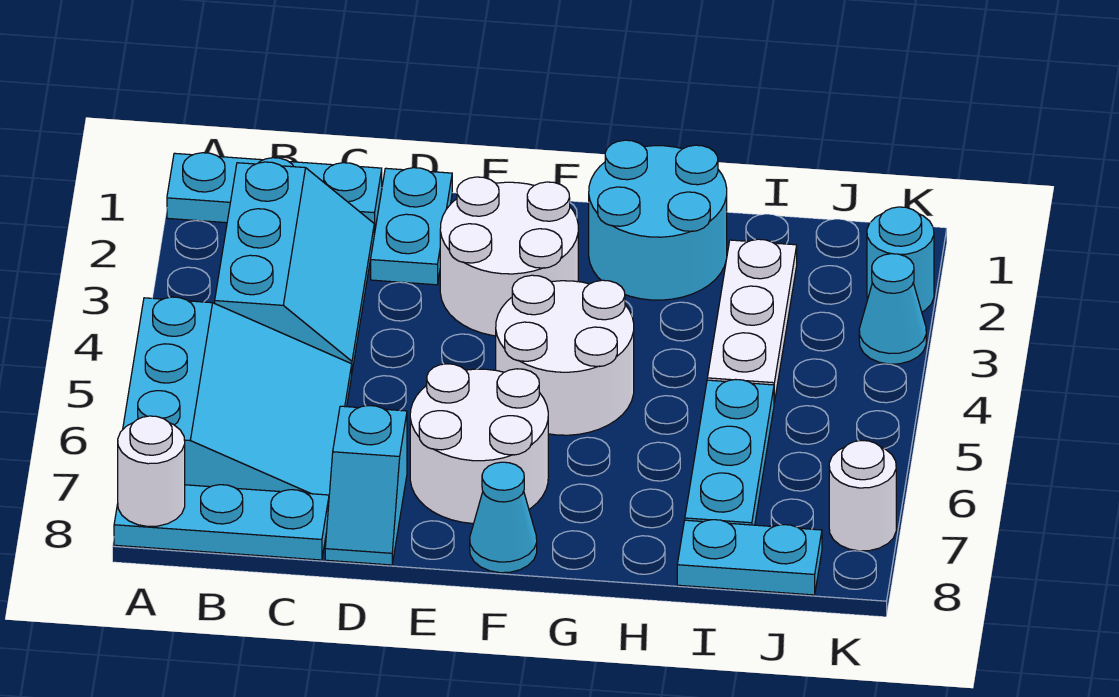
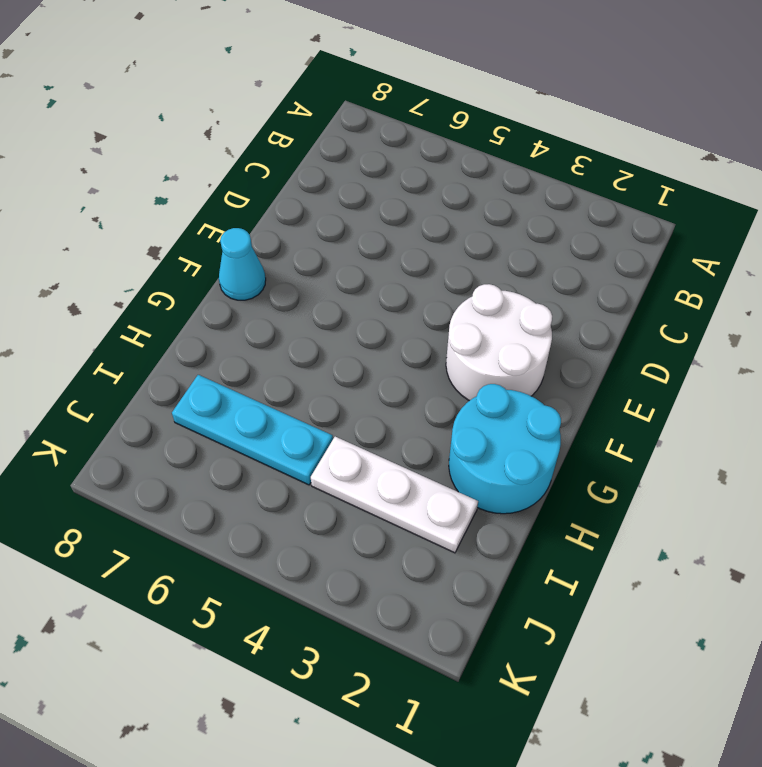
none -> cyan plate A1:C1 level 1
none -> cyan slope A5:C7 level 1 top A
none -> cyan plate A8:C8 level 1

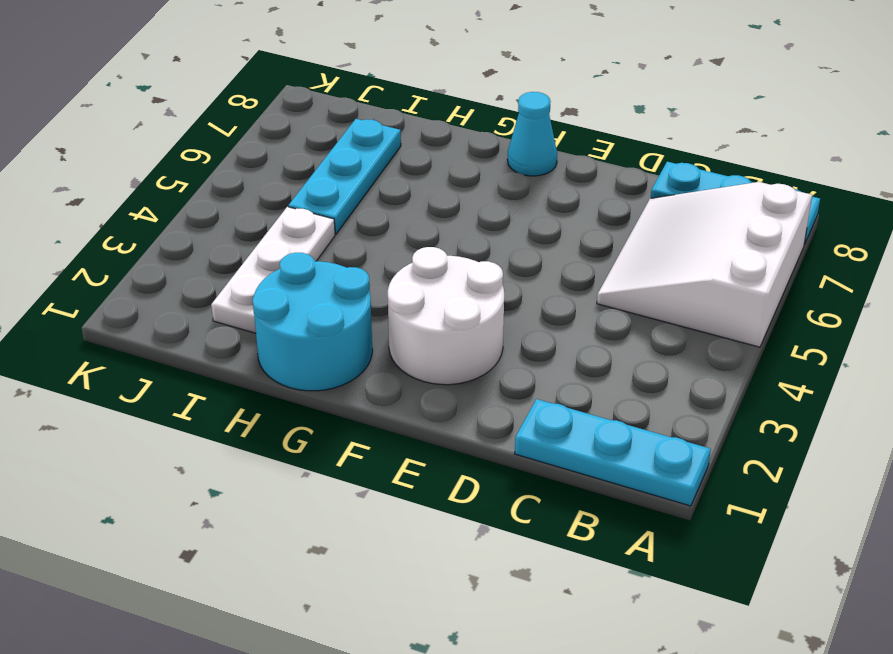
white slope A5:C7 level 1 top A -> cyan slope A5:C7 level 1 top A
none -> cyan slope B2:C4 level 1 top B
none -> cyan plate D1:D2 level 1
none -> cyan slope D7:D8 level 1 top 7

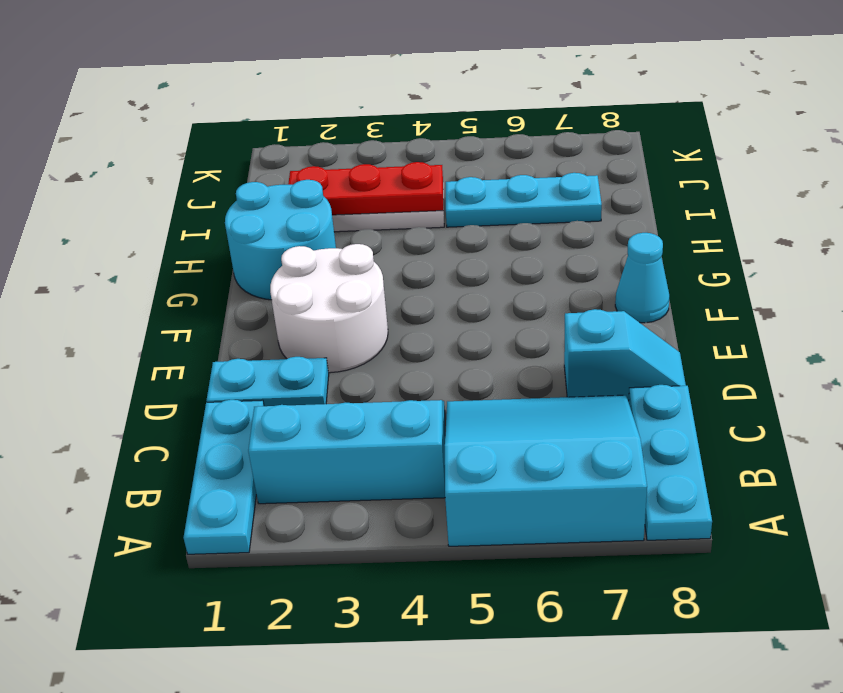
red plate I2:I4 level 2 -> none
none -> white round brick E6:F7 level 1
none -> white round brick F4:G5 level 1
none -> cyan plate I8:J8 level 1

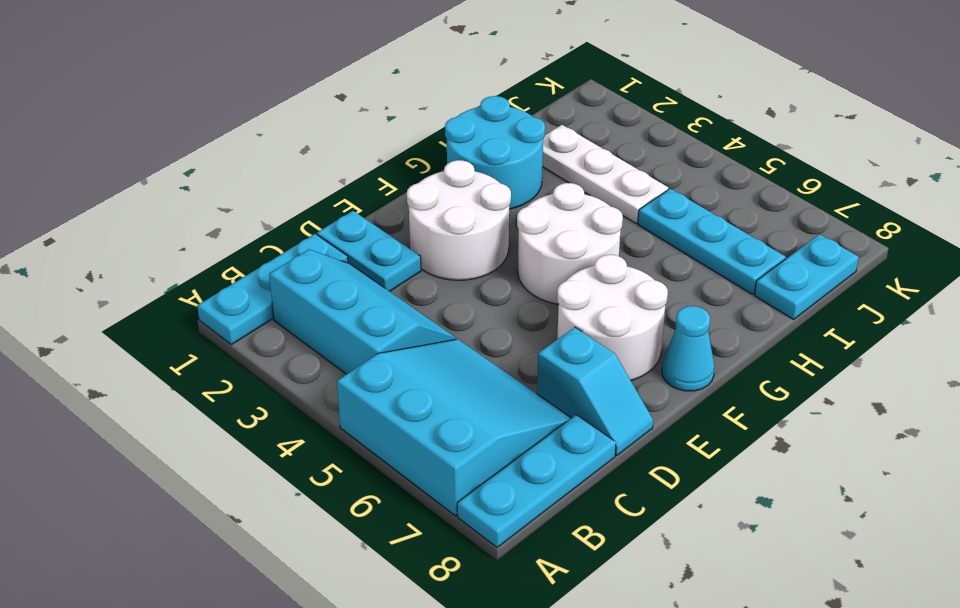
none -> cyan round brick K2 level 1
none -> cyan cone K3 level 1
none -> white round brick K7 level 1

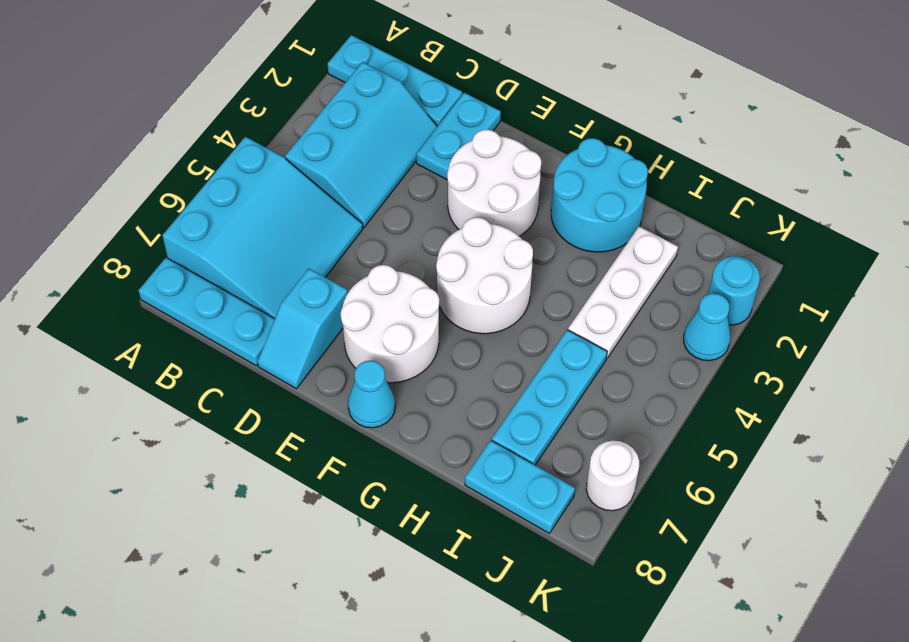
none -> white round brick A8 level 2

